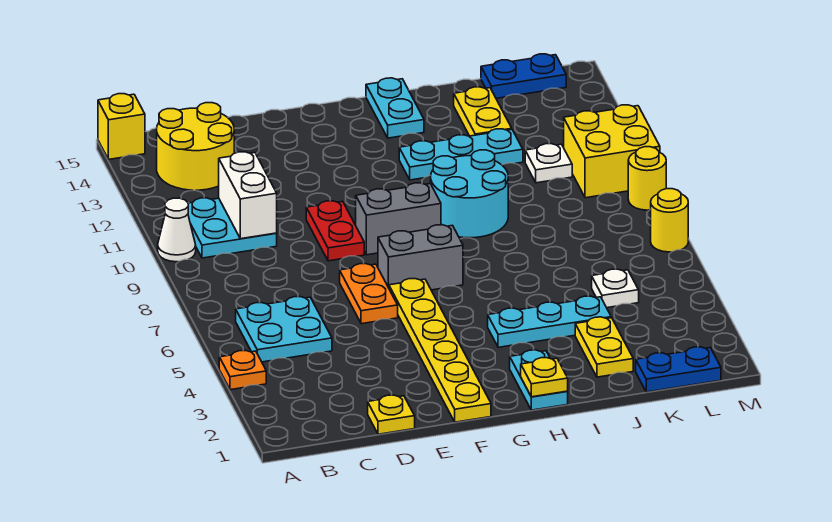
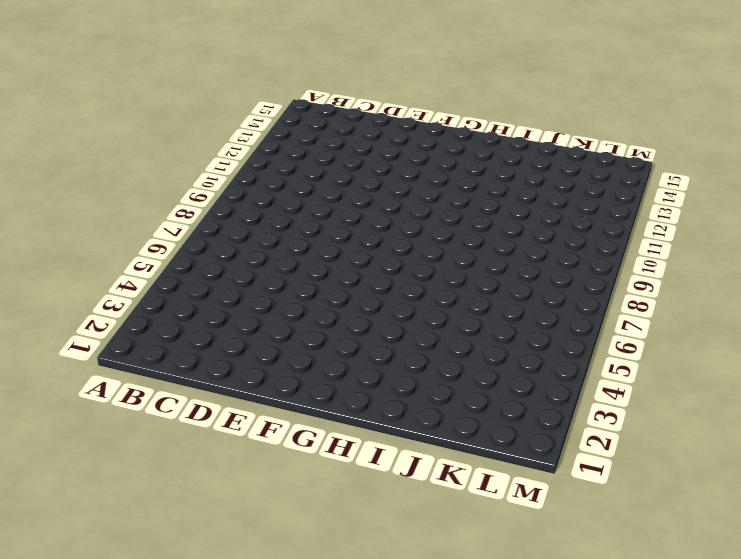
none -> orange plate A4 level 1
none -> white cone A10 level 1
none -> yellow brick A15 level 1

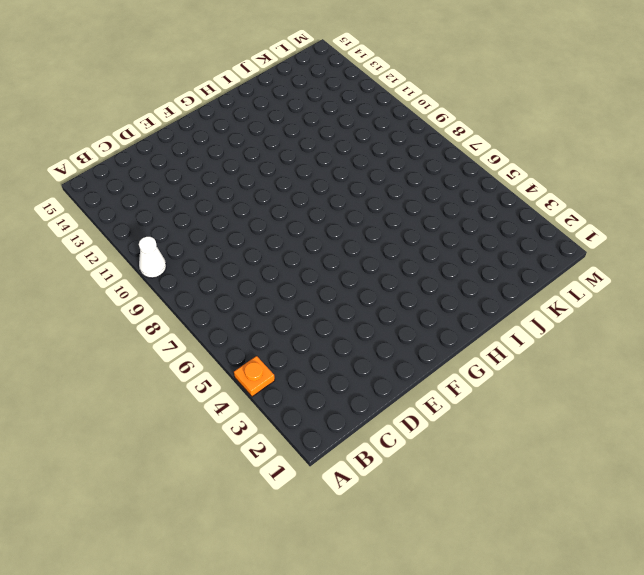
none -> yellow brick A15 level 1
none -> cyan plate B5:C6 level 1
none -> cyan plate B10:C11 level 1

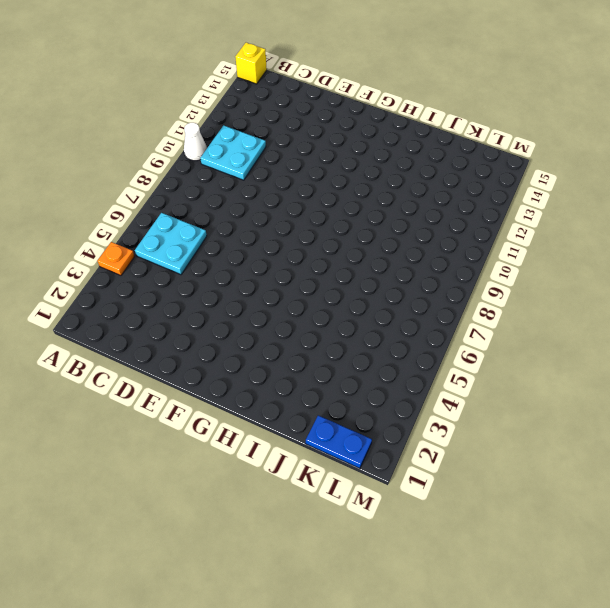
none -> yellow round brick B13:C14 level 1
none -> yellow plate D1 level 1
none -> orange plate E6:E7 level 1

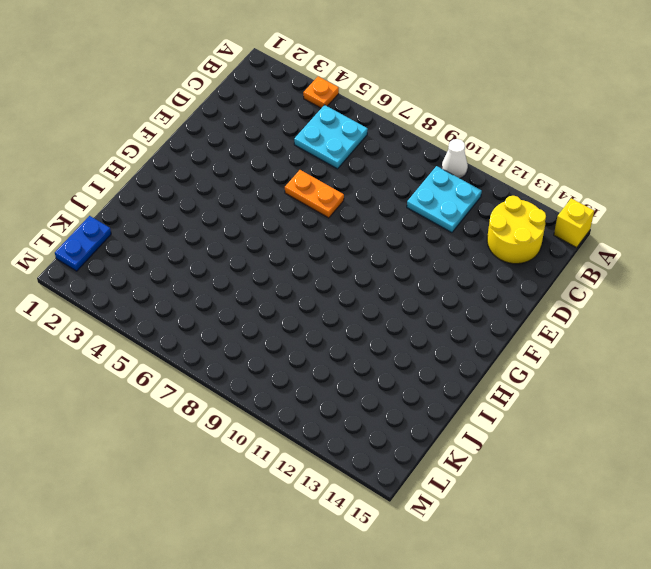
none -> yellow plate D1 level 1
none -> red plate E9:E10 level 1
none -> yellow plate F1:F6 level 1

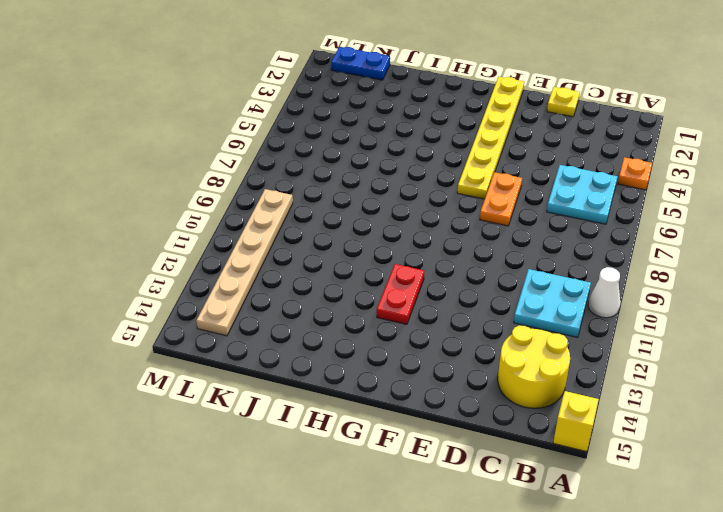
red plate G11:G12 level 1 -> red plate E9:E10 level 1
tan plate L9:L14 level 1 -> yellow brick L10:M11 level 1
none -> grey brick F7:G7 level 1
none -> grey brick F9:G9 level 1
none -> cyan plate H1:H2 level 1

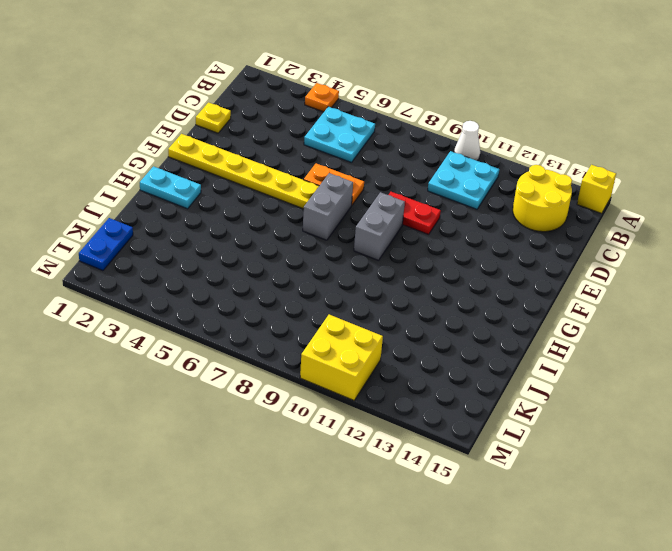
none -> cyan plate H4:J4 level 1
none -> cyan round brick H9:I10 level 1
none -> cyan plate H12:J12 level 1

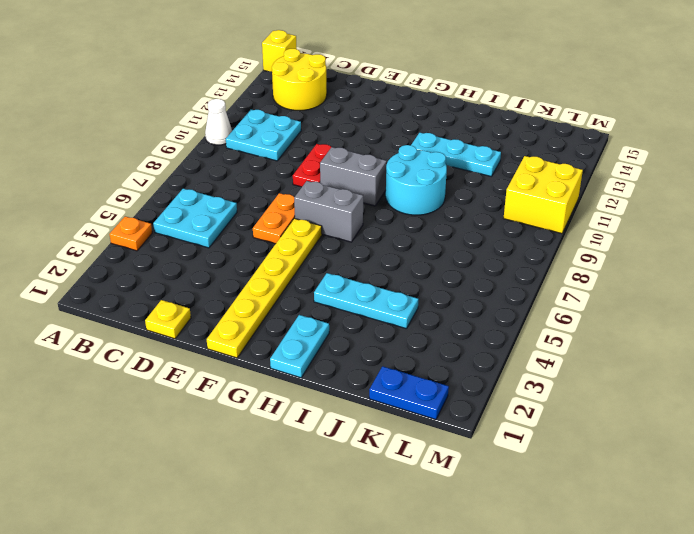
none -> cyan plate H14:H15 level 1
none -> yellow plate J2:J3 level 1
none -> yellow plate J13:J14 level 1

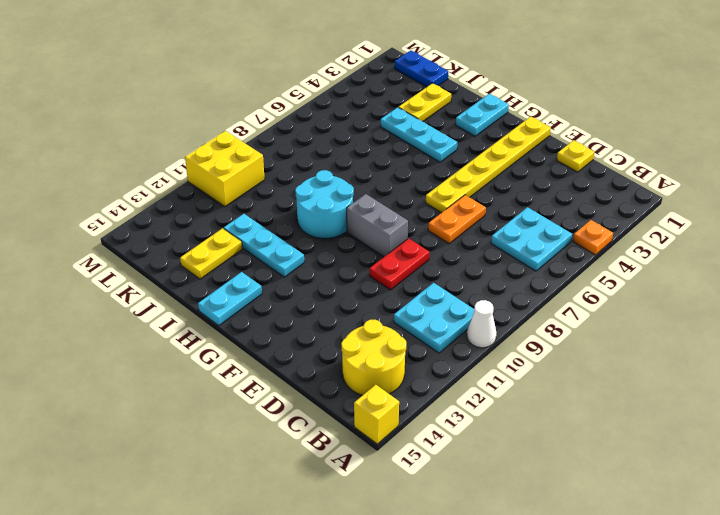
none -> grey brick F7:G7 level 1
none -> white plate K5 level 1
none -> white plate K11 level 1

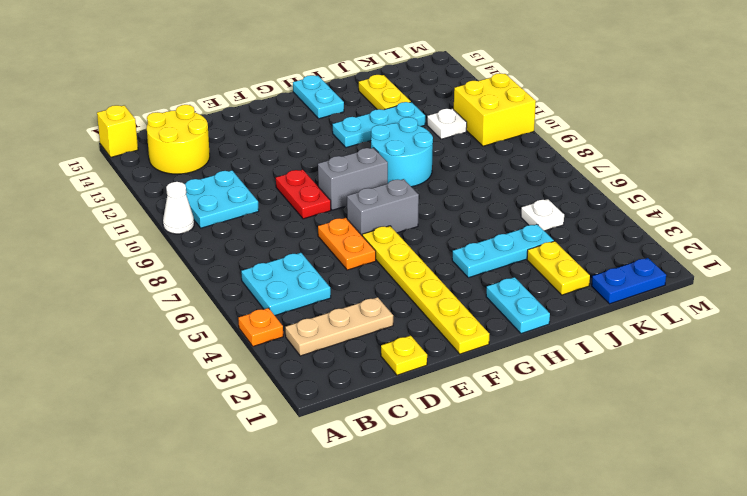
tan plate B3:D3 level 1 -> none
none -> blue plate K15:L15 level 1
none -> yellow round brick M7 level 1
none -> yellow round brick M9 level 1

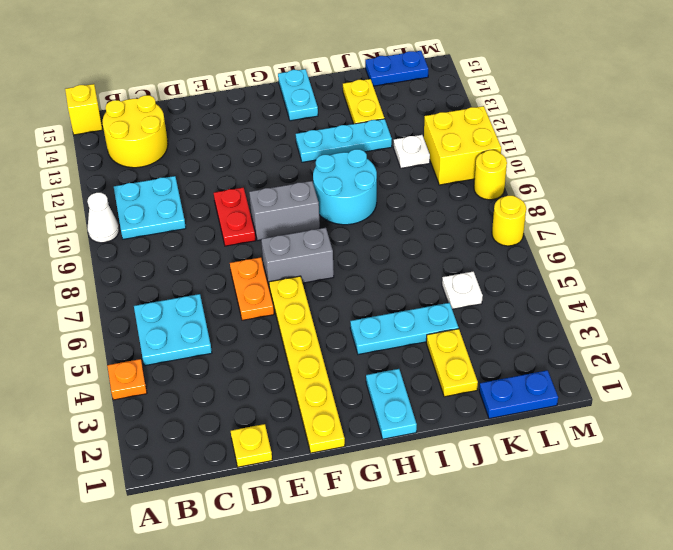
none -> white brick C10:C11 level 2
none -> yellow plate H1 level 2

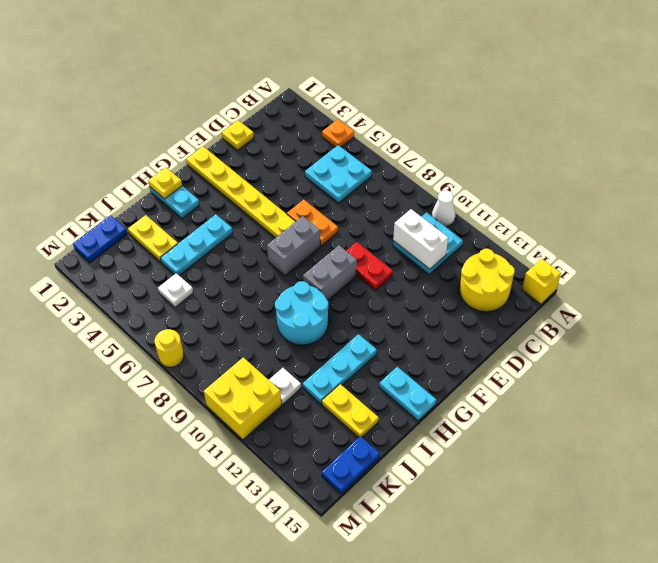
none -> yellow round brick M9 level 1

